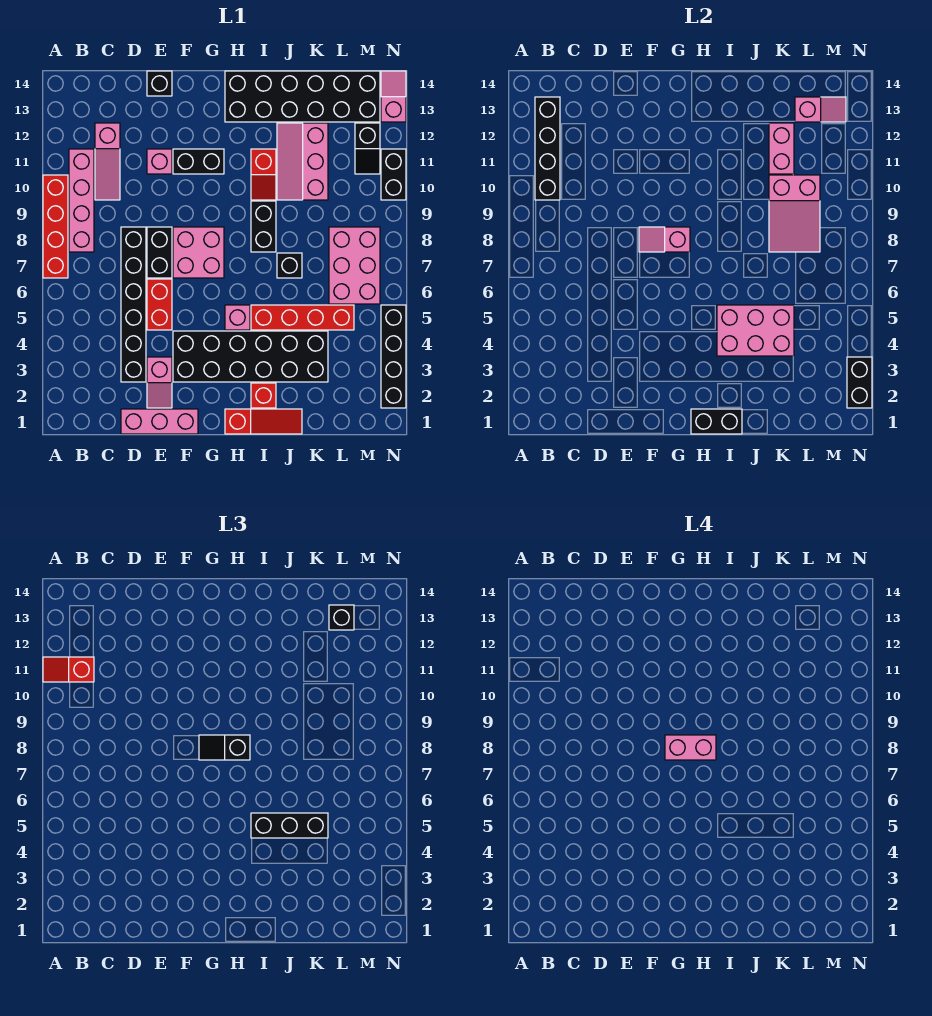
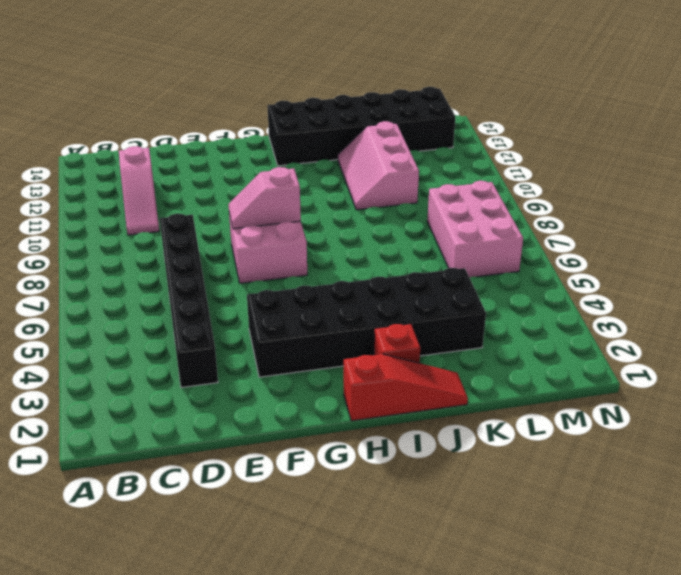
none -> red brick A7:A10 level 1
none -> pink brick B8:B11 level 1
none -> pink brick D1:F1 level 1
none -> pink slope E2:E3 level 1 top 3

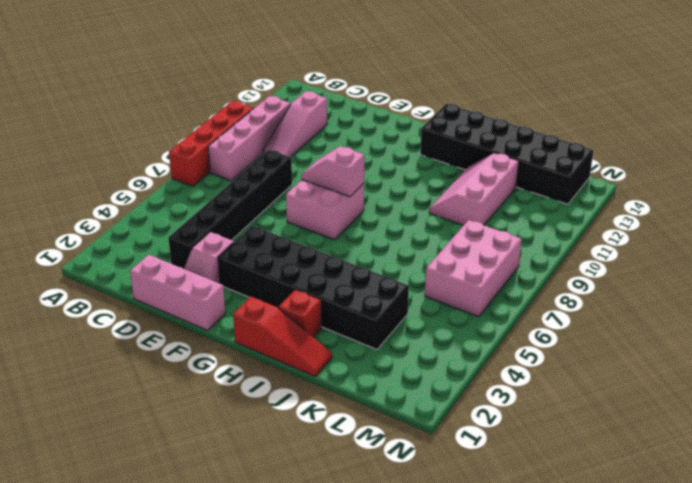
none -> red brick E5:E6 level 1
none -> black brick E7:E8 level 1
none -> pink brick E11 level 1
none -> black brick E14 level 1

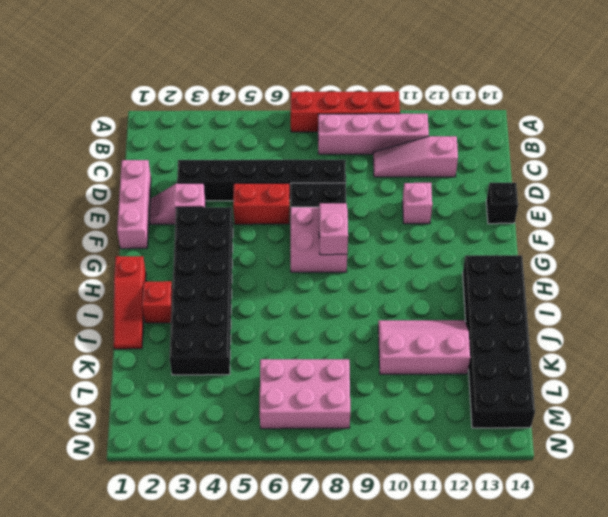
none -> black brick F11:G11 level 1
none -> pink brick H5 level 1
none -> red brick I5:L5 level 1
none -> black brick I8:I9 level 1

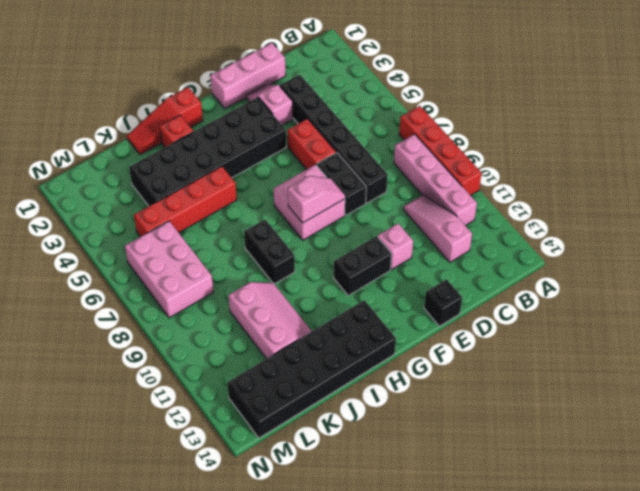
none -> pink brick H5 level 1
none -> red slope I10:I11 level 1 top 11
none -> black brick J7 level 1
none -> black slope M11:M12 level 1 top 12

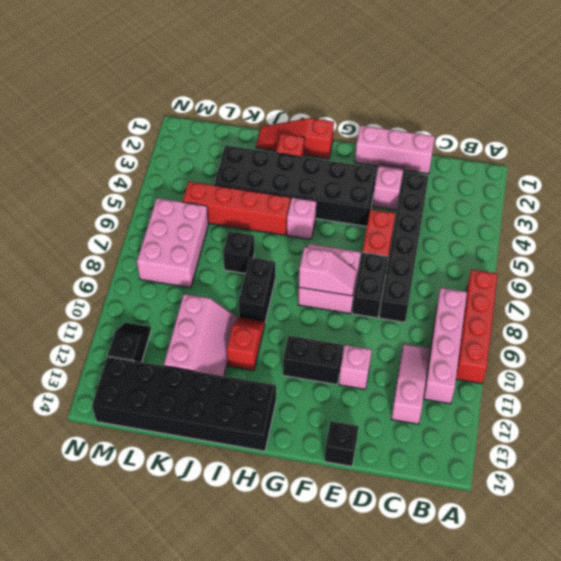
none -> black brick N2:N5 level 1
none -> black brick N10:N11 level 1
none -> pink slope N13:N14 level 1 top 13
none -> black brick B10:B13 level 2

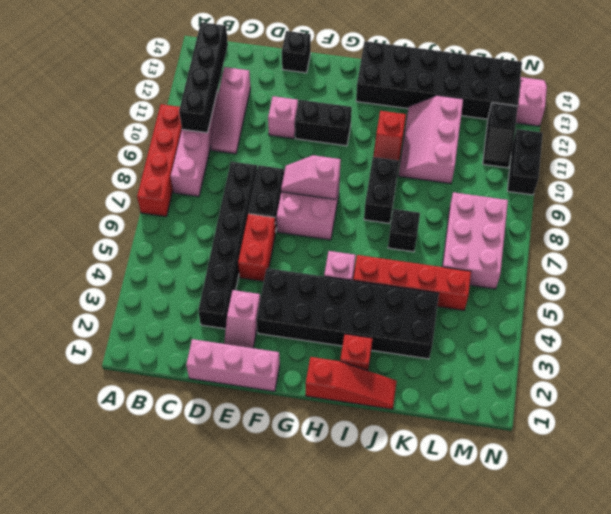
none -> black brick N2:N5 level 1
none -> black brick H1:I1 level 2
none -> pink brick I4:K5 level 2
none -> pink slope K8:L10 level 2 top 10

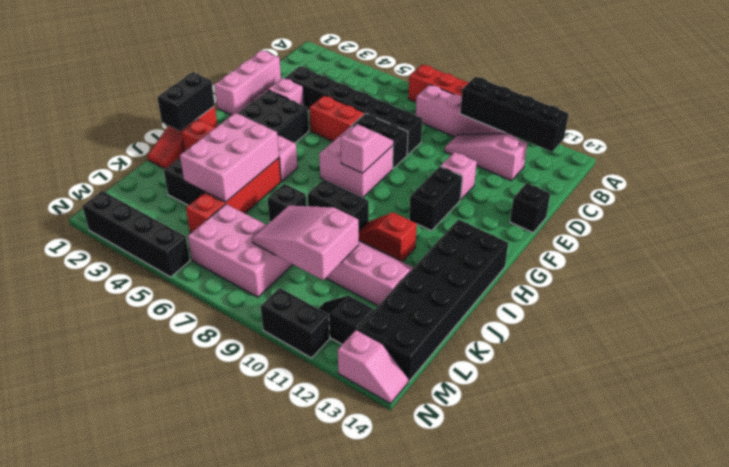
none -> pink brick K11:K12 level 2
none -> pink slope L13:M13 level 2 top L
none -> black brick N2:N3 level 2
none -> red slope A11:B11 level 3 top B

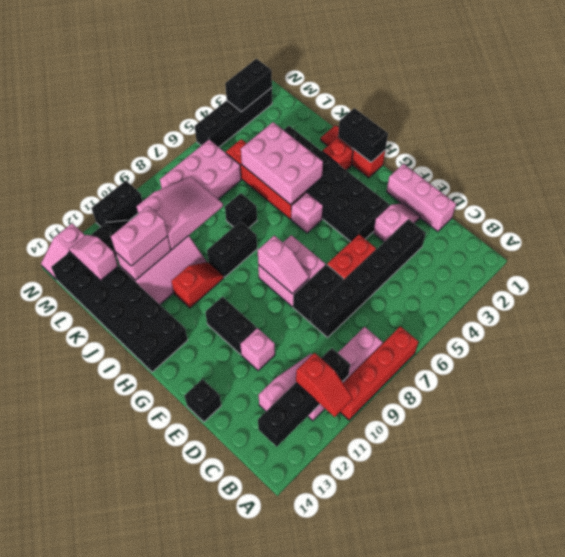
pink brick K11:K12 level 3 -> pink brick G8:H8 level 4
none -> black slope G8:H8 level 3 top H
none -> black brick I5:K5 level 3
none -> black brick L13 level 3

